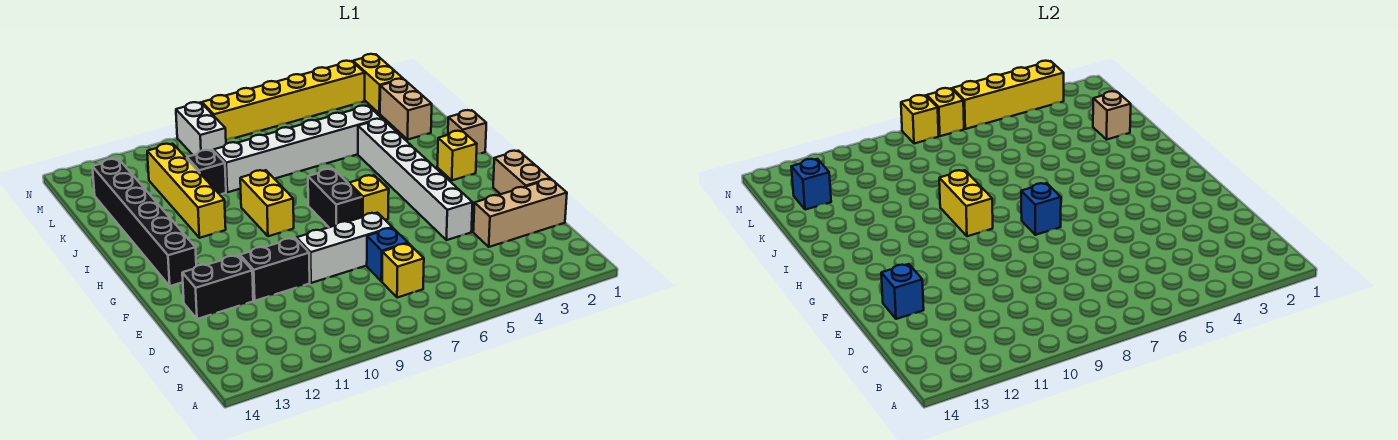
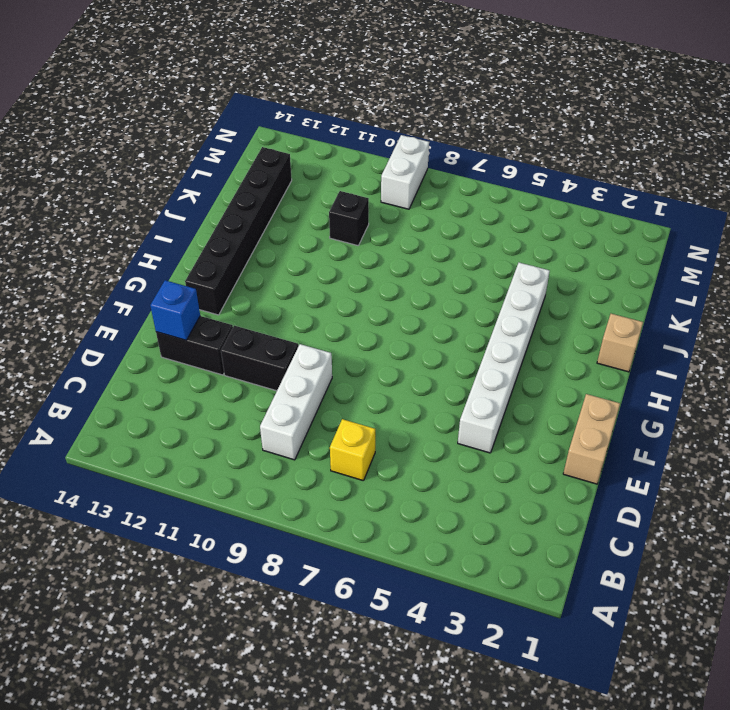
white brick C9:E9 level 1 -> white brick E7:E9 level 1
none -> tan brick D1:D3 level 1
none -> blue brick D7 level 1
none -> yellow brick G6 level 1

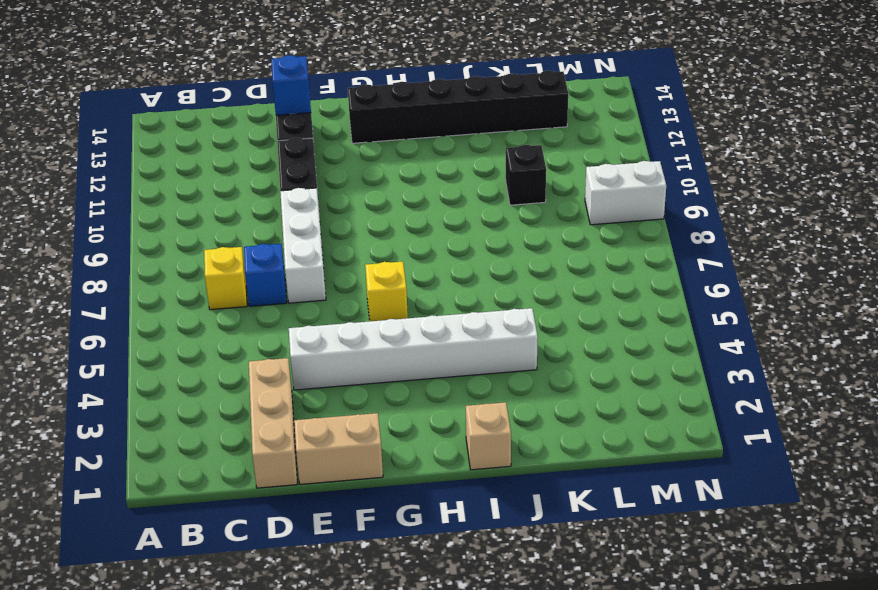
none -> black brick G7:H7 level 1
none -> yellow brick H2 level 1
none -> yellow brick H9:I9 level 1

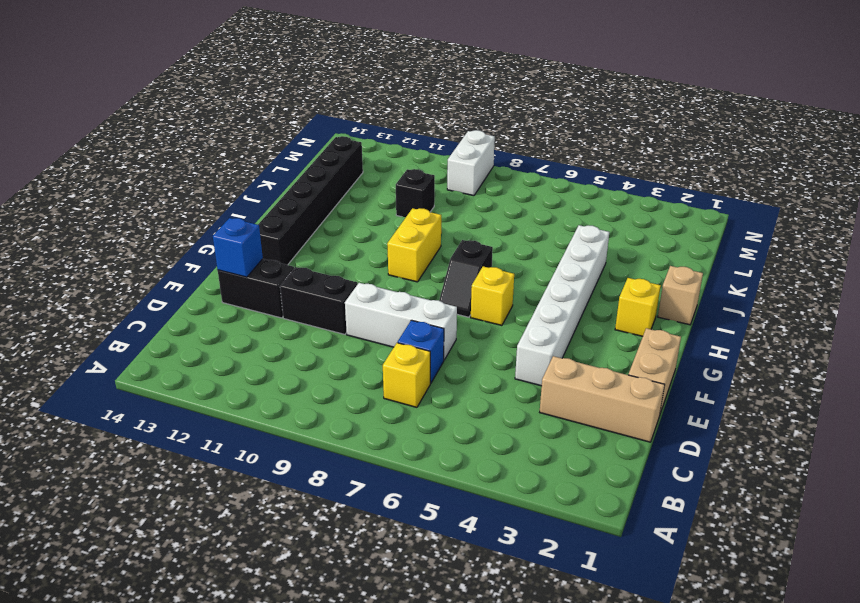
black slope G7:H7 level 1 top H -> black brick G7:H7 level 1
none -> yellow brick I11:L11 level 1
none -> tan brick K2:L2 level 1
none -> white brick K4:K9 level 1

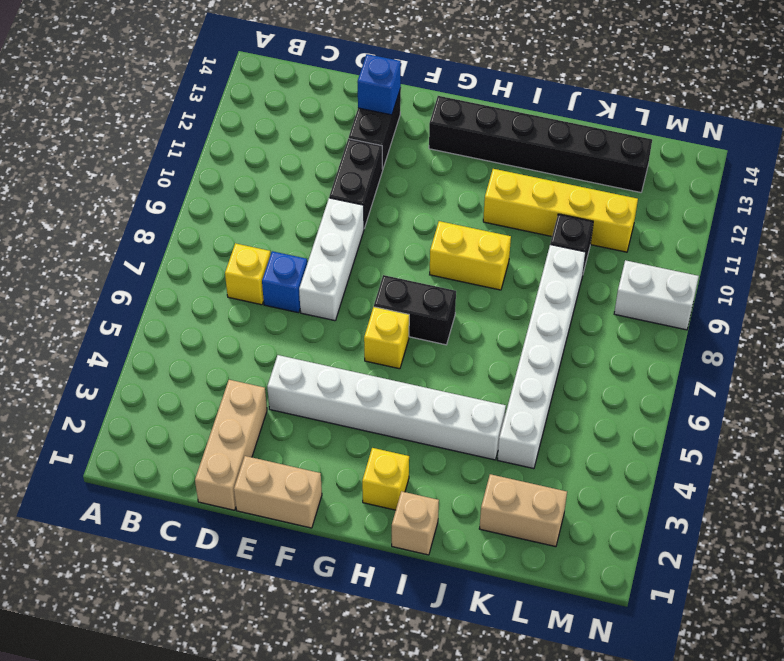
none -> yellow brick M2:N2 level 1
none -> yellow brick N3:N8 level 1
none -> blue brick G7 level 2

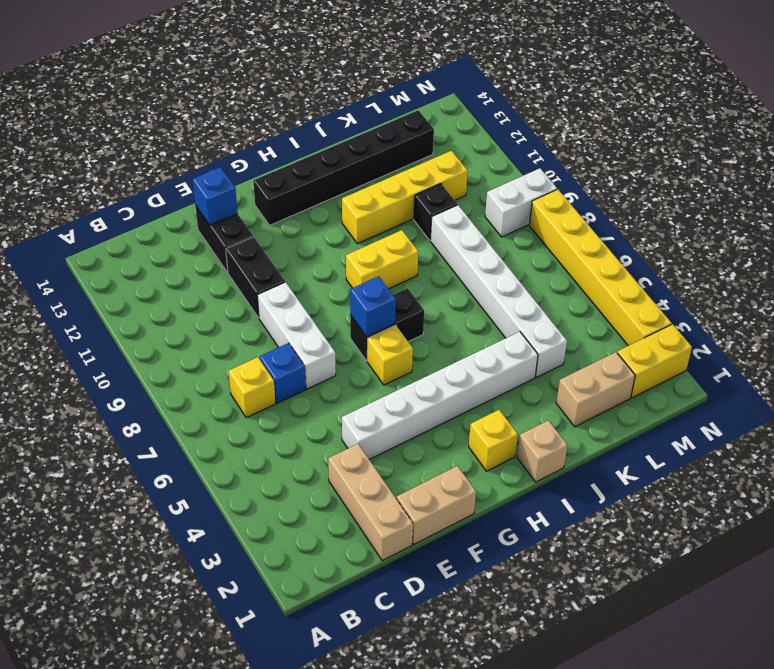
none -> yellow brick H9:I9 level 2
none -> tan brick K2 level 2
none -> blue brick L13 level 2

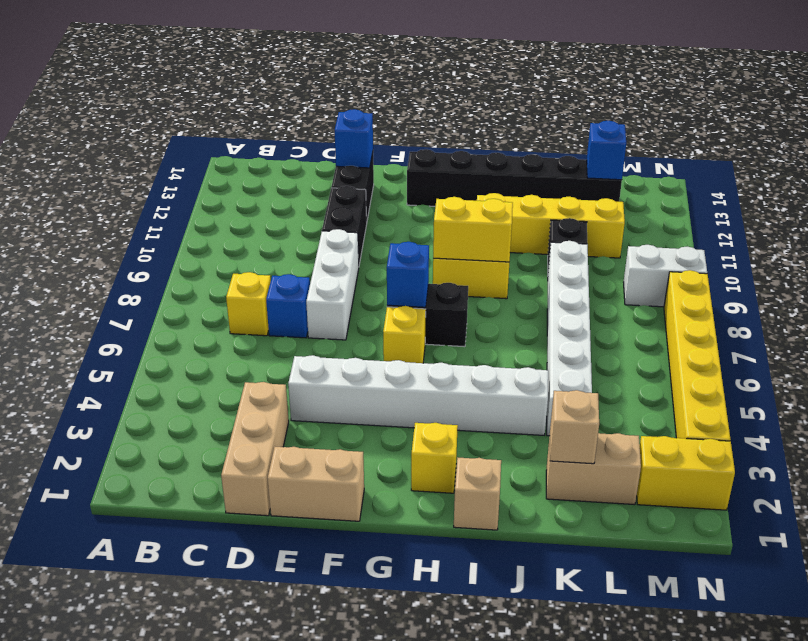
none -> yellow brick N3:N6 level 2
none -> yellow brick N7 level 2
none -> yellow brick N8 level 2

